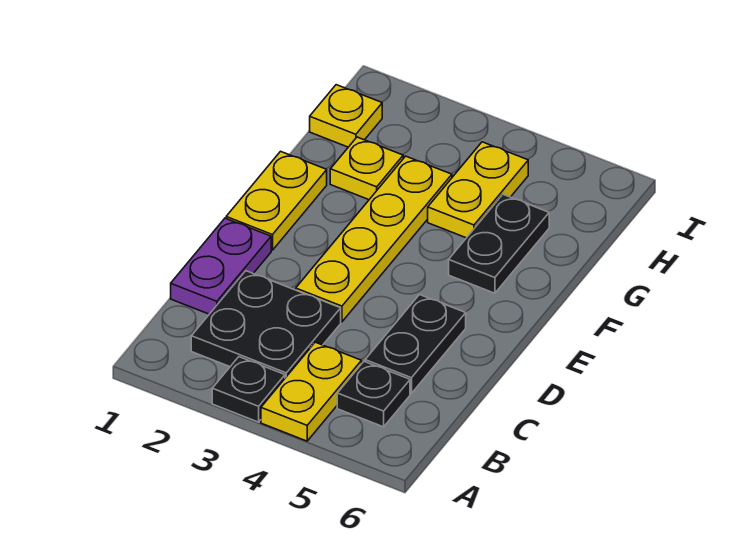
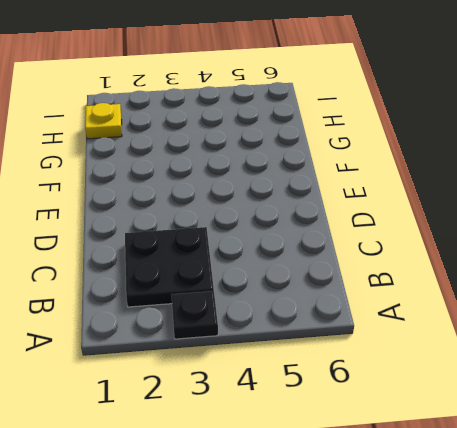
none -> yellow plate A4:B4 level 1
none -> black plate B5 level 1
none -> purple plate C1:D1 level 1

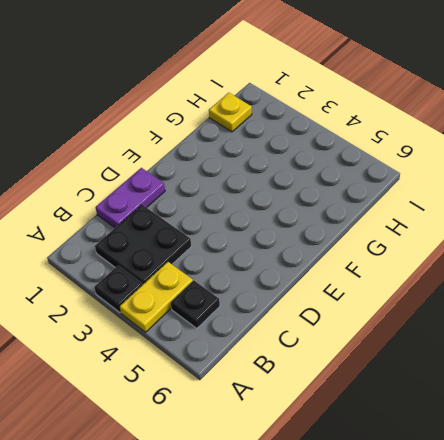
none -> black plate C5:D5 level 1
none -> yellow plate D3:G3 level 1
none -> yellow plate E1:F1 level 1

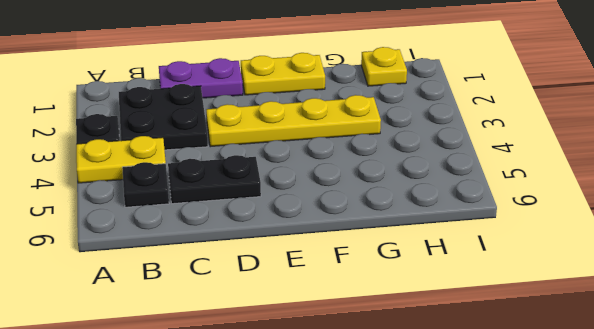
none -> black plate F5:G5 level 1
none -> yellow plate G2 level 1
none -> yellow plate G4:H4 level 1

